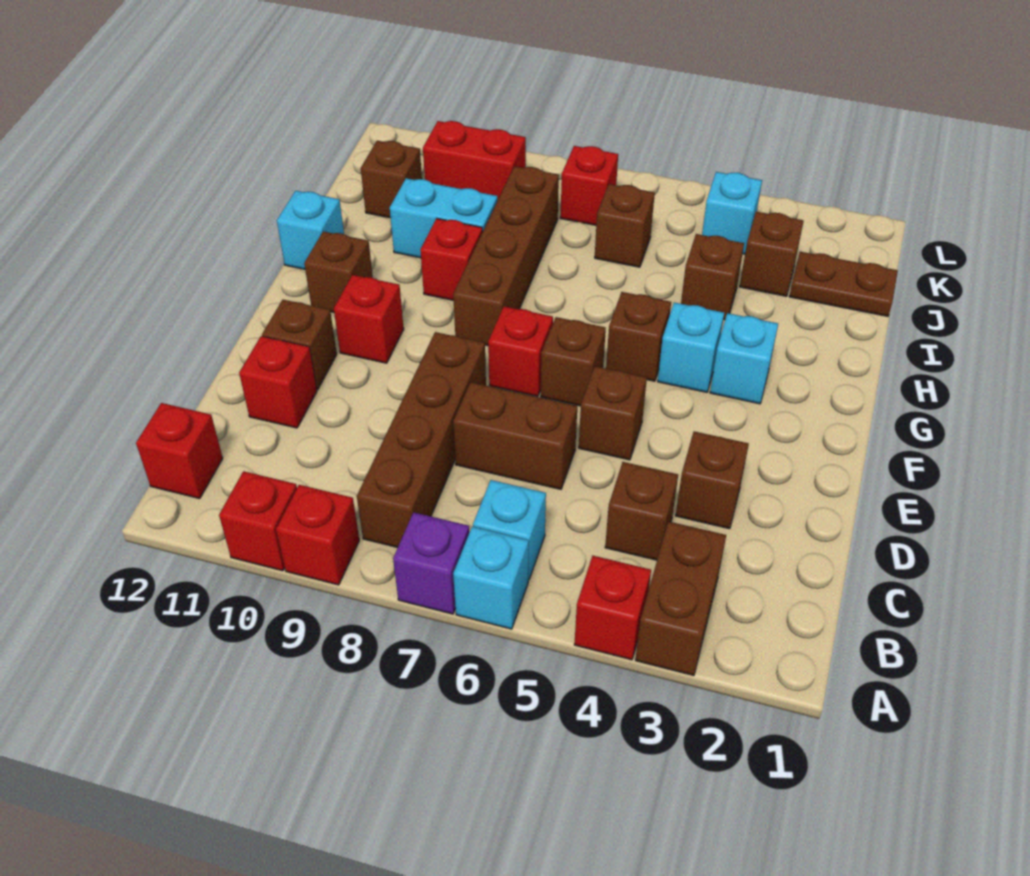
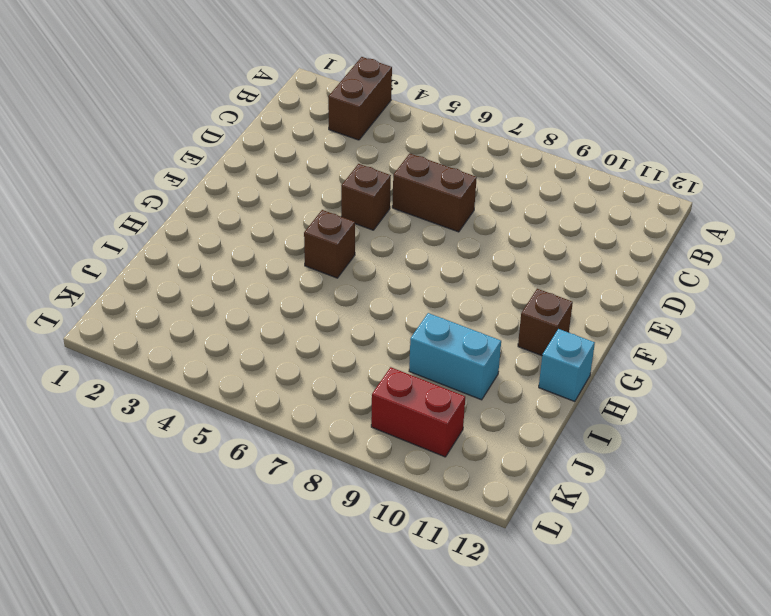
none -> red brick A4 level 1
none -> cyan brick A6 level 1
none -> purple brick A7 level 1
none -> red brick A9 level 1

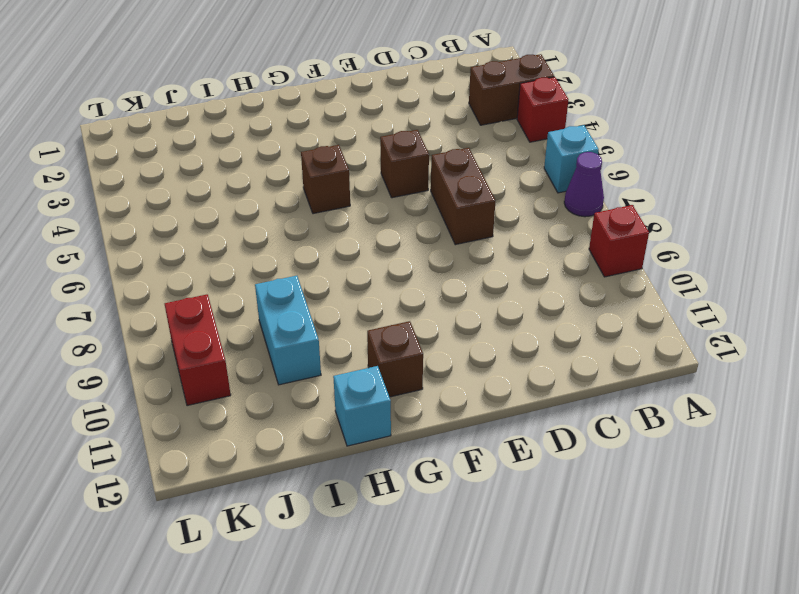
purple cone A7 level 1 -> purple brick A7 level 1
none -> red brick A10 level 1
none -> cyan brick B6 level 1
none -> brown brick B8:E8 level 1
none -> red brick B12 level 1

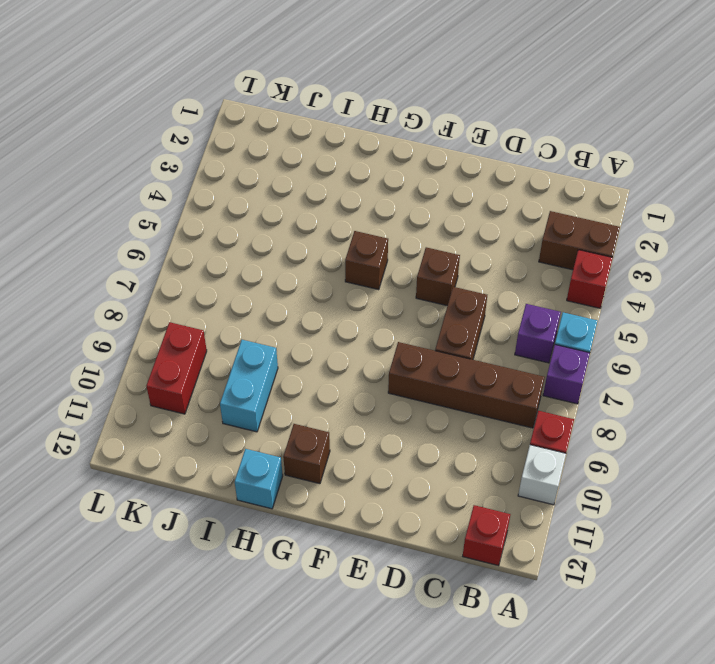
white brick A10 level 1 -> red brick A10 level 1
purple brick B6 level 1 -> cyan brick B6 level 1
none -> brown brick C4 level 1
none -> brown brick D3 level 1
none -> red brick D11 level 1
none -> brown brick E11 level 1

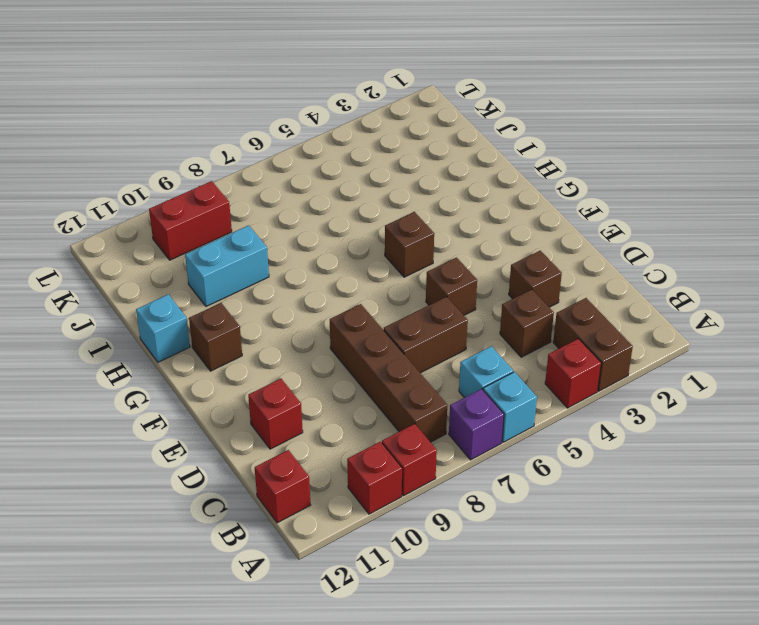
none -> brown brick E11 level 1
none -> brown brick F6 level 1
none -> red brick F7 level 1
none -> red brick F10 level 1

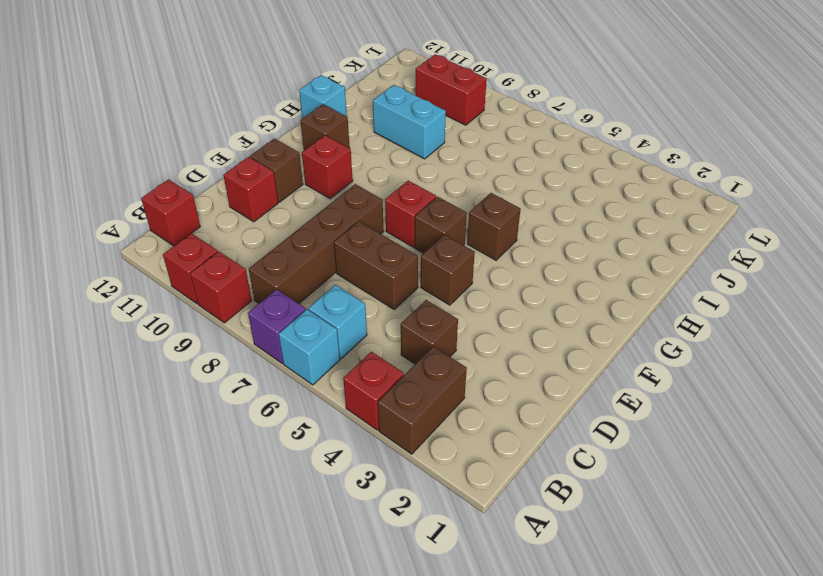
none -> brown brick D3 level 1
none -> cyan brick G3 level 1
none -> cyan brick G4 level 1
none -> brown brick G8:J8 level 1

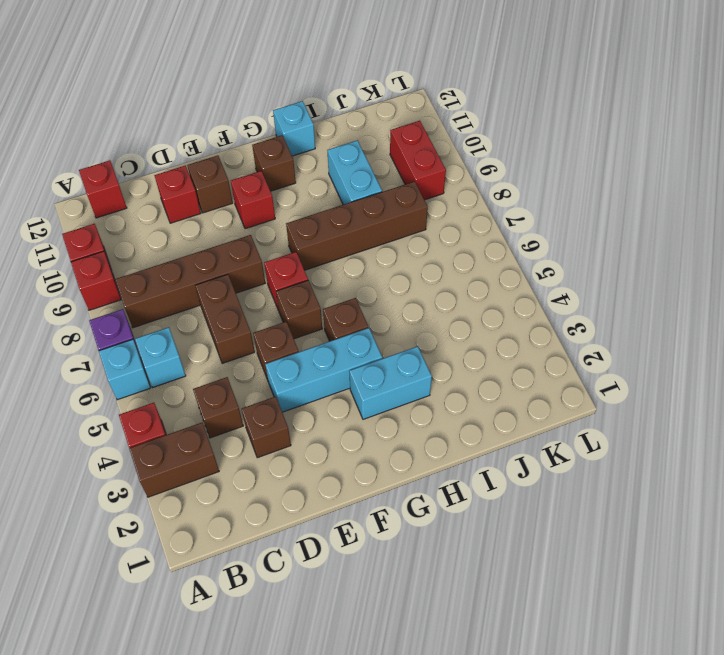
cyan brick E4:G4 level 1 -> cyan brick G4 level 1
cyan brick G3:H3 level 1 -> cyan brick G3 level 1
none -> red brick H9 level 1
none -> brown brick I4 level 1
none -> brown plate J1:J2 level 1
none -> brown brick J3 level 1

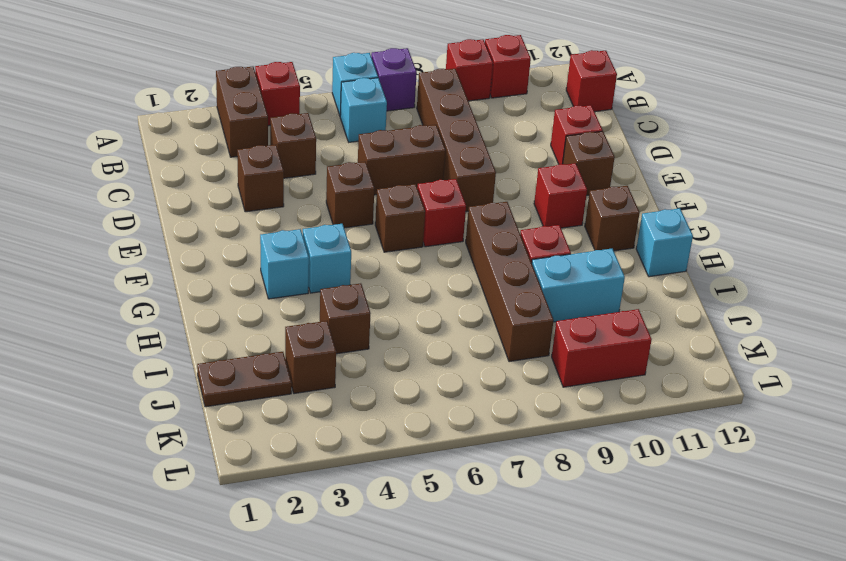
none -> brown brick G5 level 1
none -> brown brick J6 level 1
none -> brown brick J11 level 1
none -> cyan brick K4 level 1

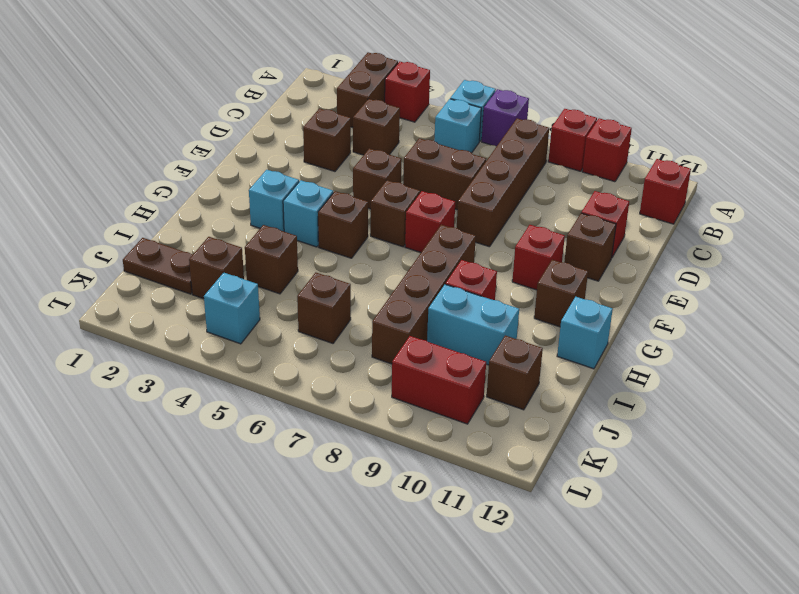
none -> red brick K7 level 1

